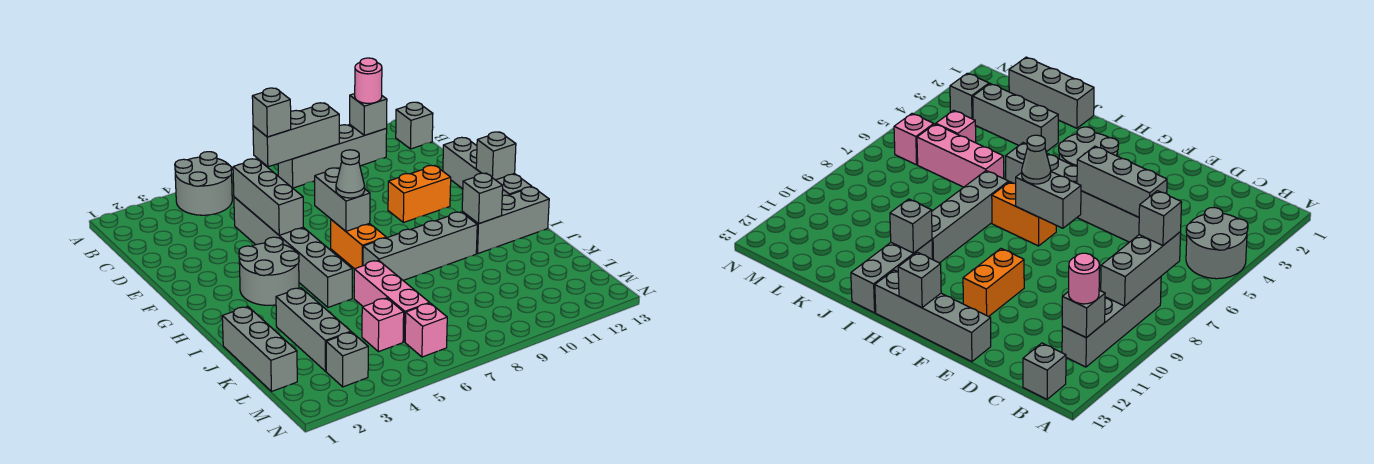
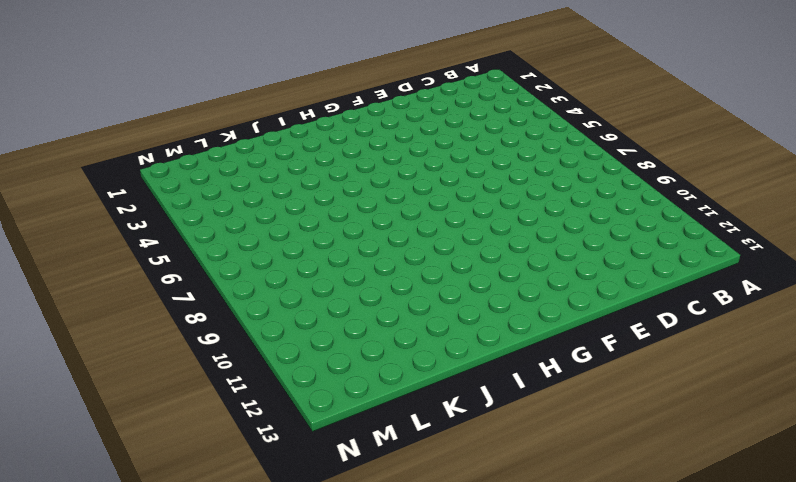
none -> grey round brick A4:B5 level 1
none -> grey brick B8:B11 level 1
none -> grey brick B13 level 1

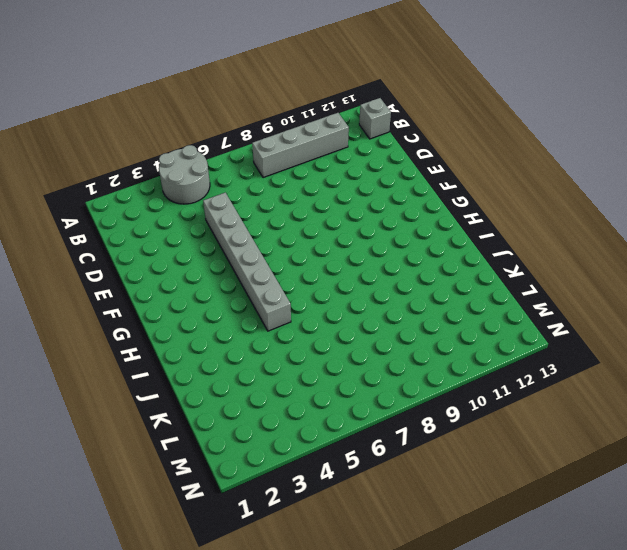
none -> grey brick E13:H13 level 1
none -> orange brick F10:F11 level 1
none -> grey round brick G3:H4 level 1

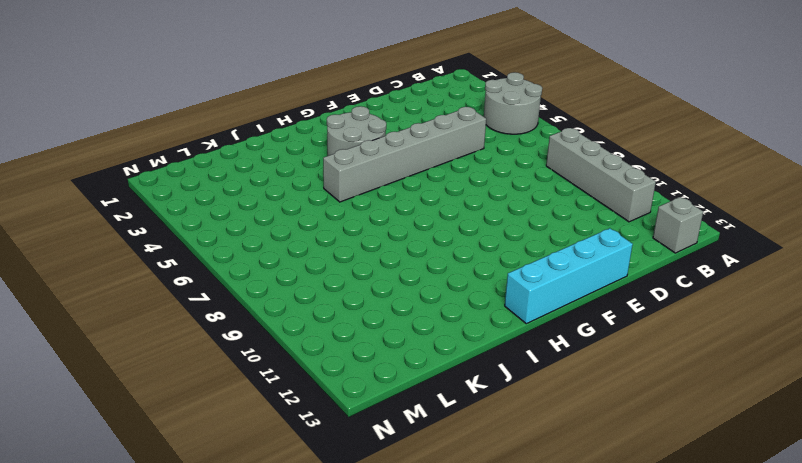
cyan brick E13:H13 level 1 -> grey brick E13:H13 level 1
none -> orange brick F10:F11 level 1
none -> orange brick G7:H7 level 1
none -> grey brick I7:I10 level 1

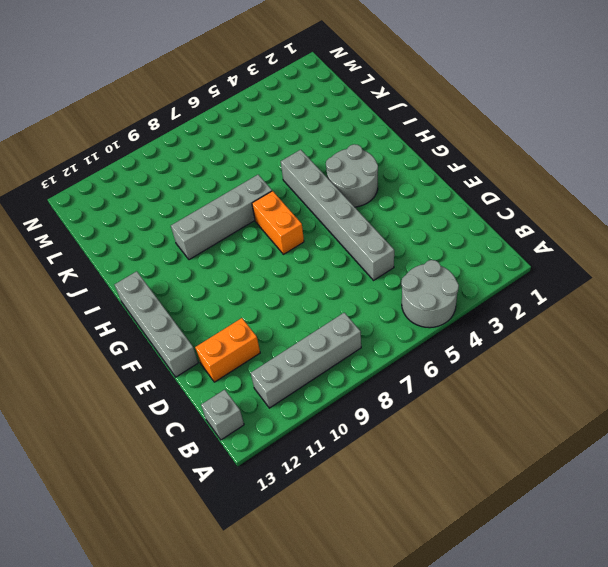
orange brick D11:D12 level 1 -> orange brick F10:F11 level 1
none -> grey brick I11:I13 level 1
none -> grey brick J1:L1 level 1
none -> grey brick J3:L3 level 1

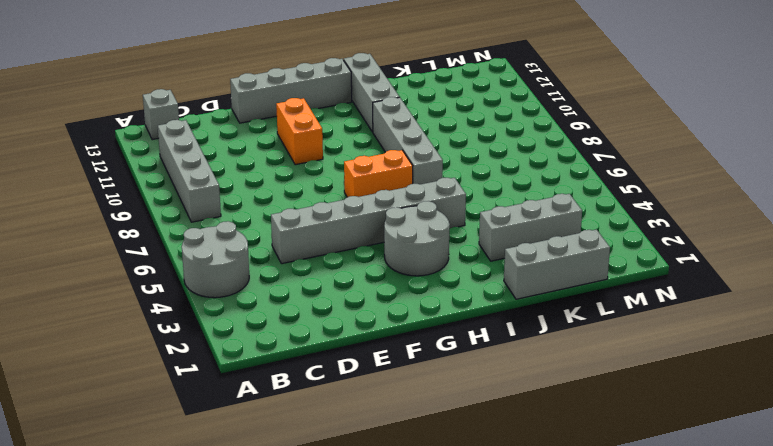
none -> pink brick J6:L6 level 1
none -> pink brick L5 level 1
none -> grey brick M3 level 1

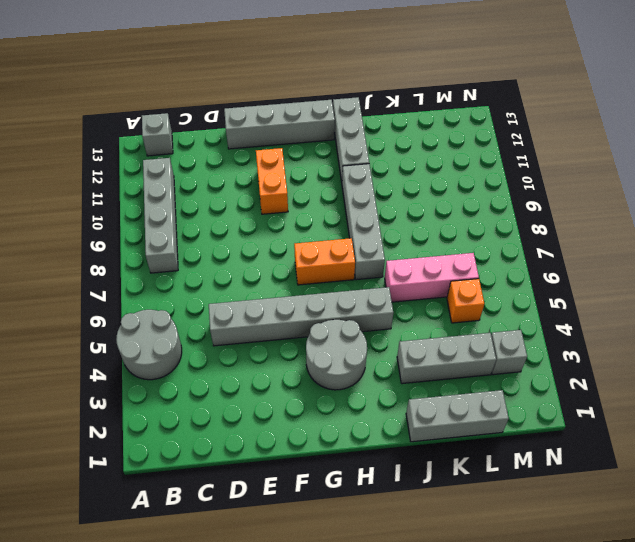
orange brick L5 level 1 -> pink brick L5 level 1
none -> pink brick M6 level 1
none -> grey brick B7:B9 level 2
none -> grey brick B11 level 2

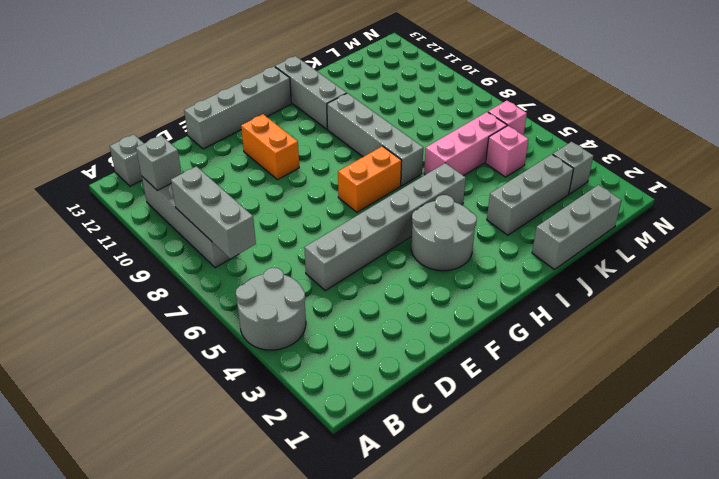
none -> grey brick D5:F5 level 2
none -> grey brick F7:G7 level 2
none -> grey brick G13 level 2

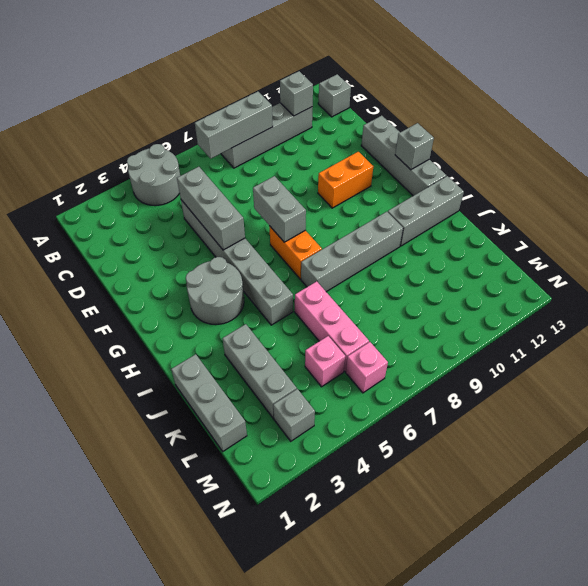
none -> grey brick I11 level 2
none -> grey brick B7 level 3
none -> pink round brick B11 level 3

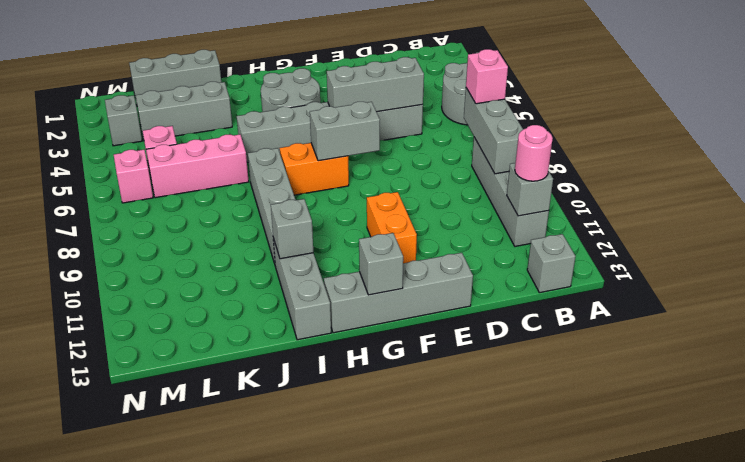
pink brick B7 level 3 -> grey brick B7 level 3
none -> grey cone G7 level 3

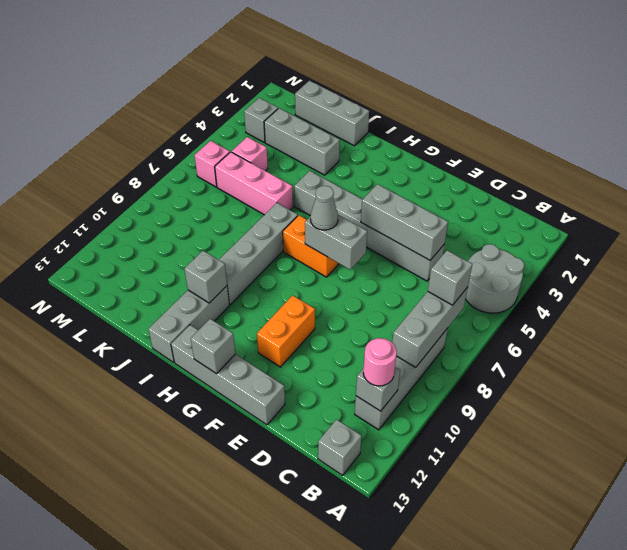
none -> grey round brick G3:H4 level 1

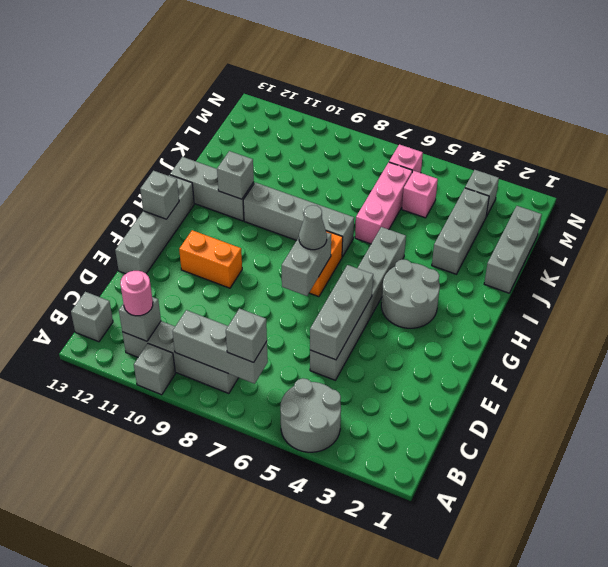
grey brick A10 level 1 -> none

